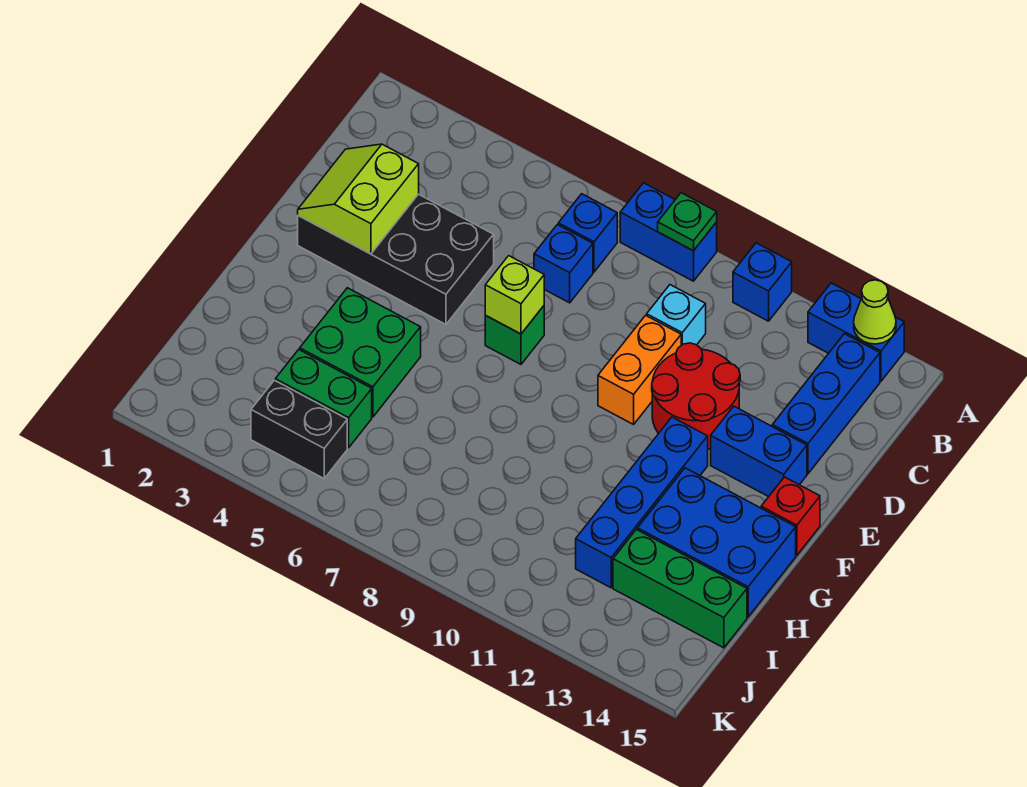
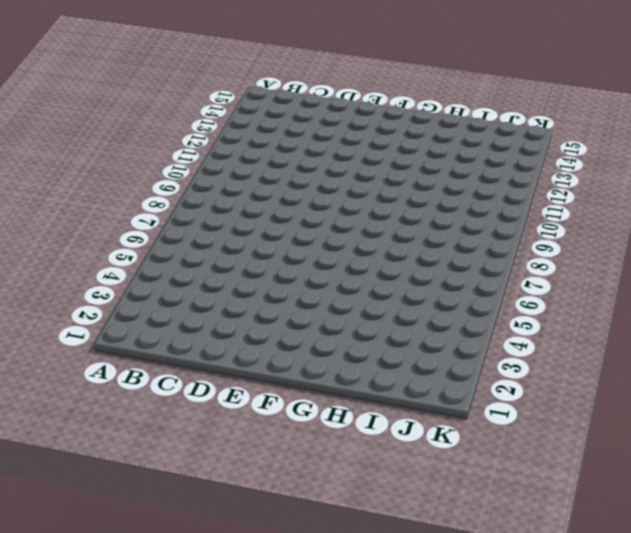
none -> blue brick A8:A9 level 1
none -> blue brick A11 level 1
none -> blue brick A13:A14 level 1

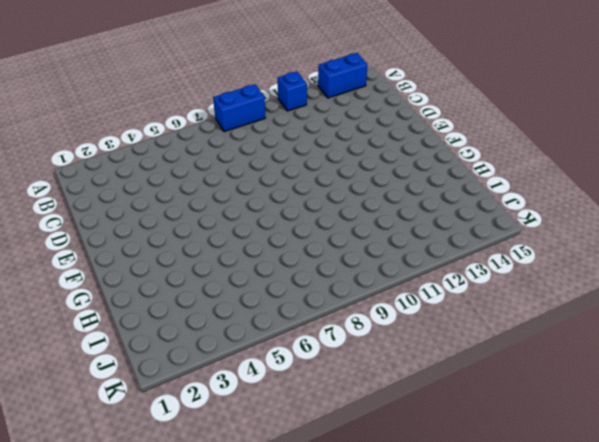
none -> blue brick B7 level 1
none -> blue brick B14:D14 level 1
none -> blue brick C7 level 1

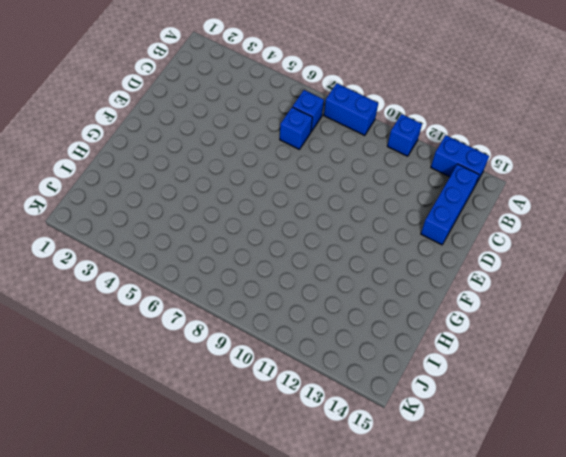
none -> cyan brick C10 level 1
none -> black brick D2:E5 level 1
none -> orange brick D10:E10 level 1

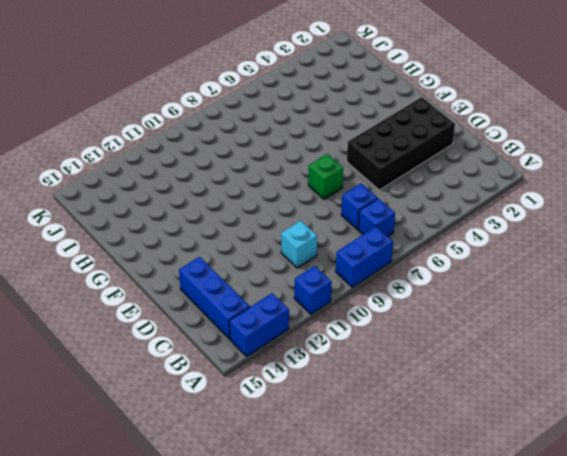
none -> orange brick D10:E10 level 1
none -> red round brick D11:E12 level 1
none -> blue brick E13:E14 level 1

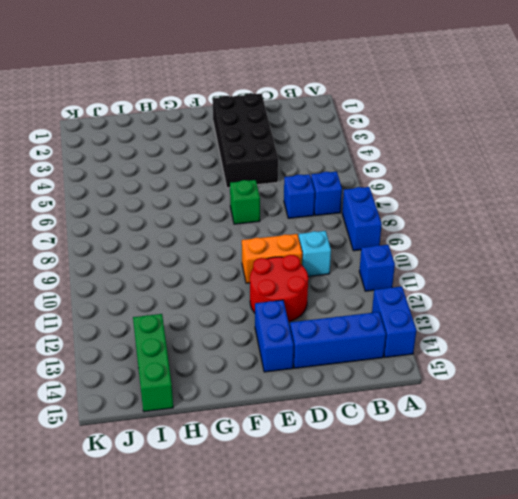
none -> blue brick F12:I12 level 1
none -> red brick F15 level 1
none -> green brick G4:H5 level 1

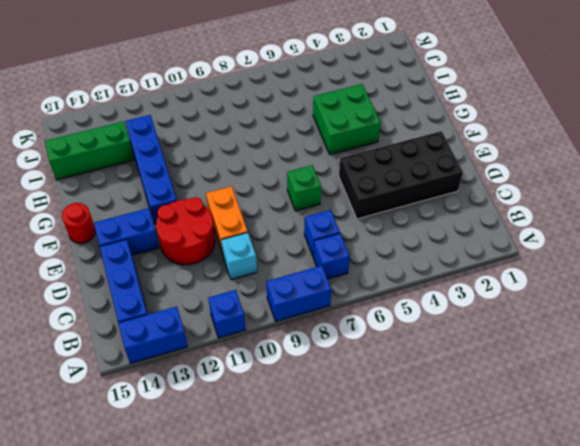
red round brick F15 level 1 -> red brick F15 level 1
none -> blue brick G13:H15 level 1
none -> green brick I4:I5 level 1
none -> black brick J4:J5 level 1

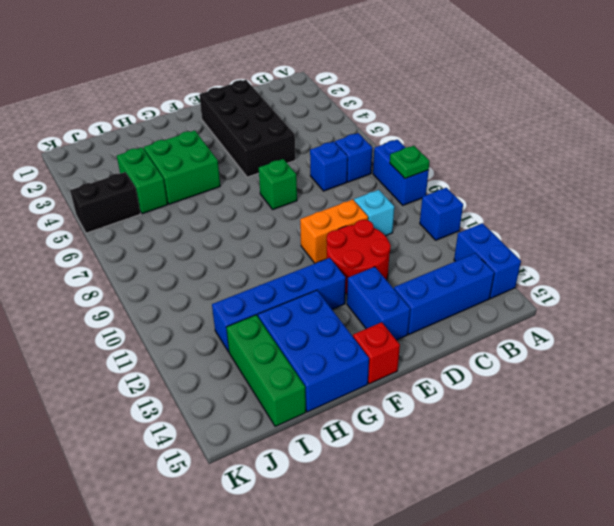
black brick J5:K5 level 1 -> black brick J4:J5 level 1
none -> lime cone A14 level 2
none -> lime slope D2:E3 level 2 top 3
none -> lime brick E7 level 2

